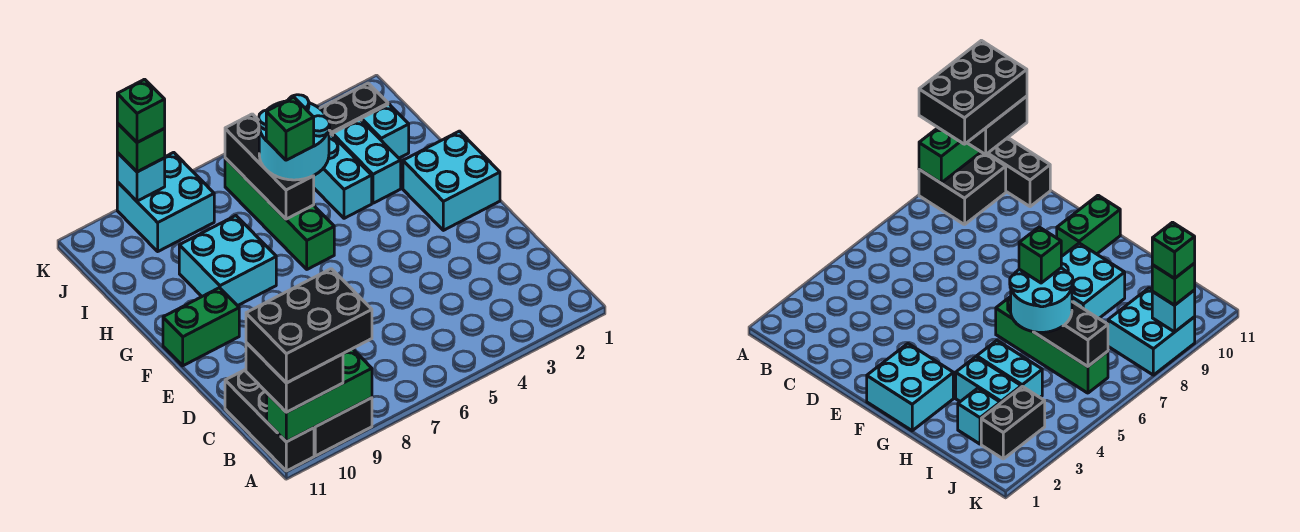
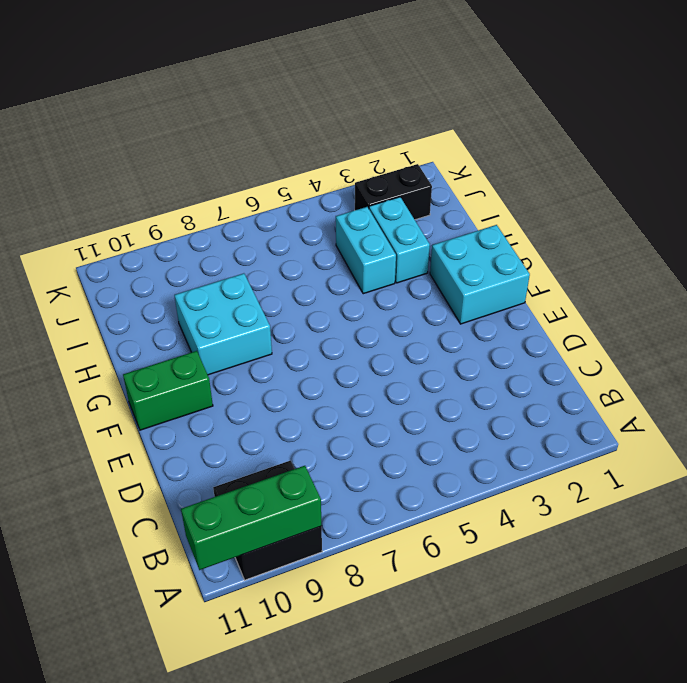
none -> black brick A11:C11 level 1
none -> green brick G6:J6 level 1
none -> cyan brick I2 level 1

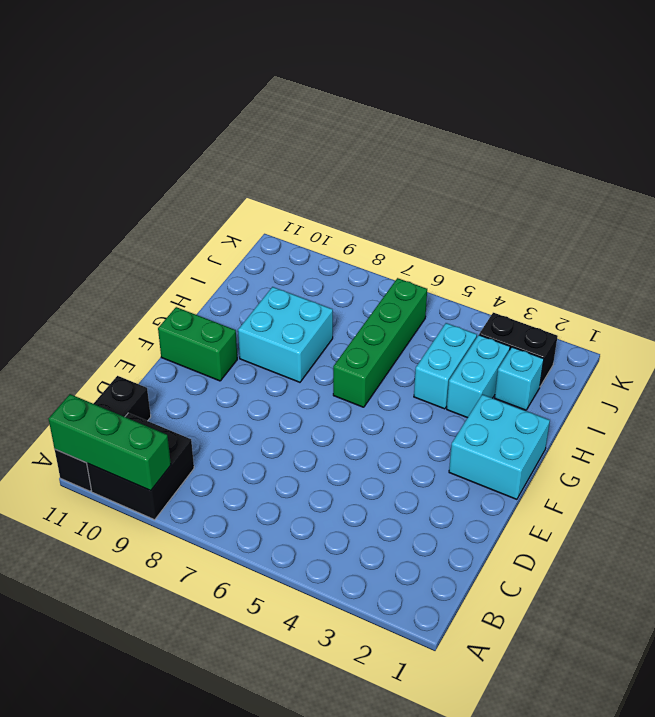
none -> cyan brick J8:K9 level 1
none -> black brick H6:J6 level 2
none -> cyan brick K9 level 2

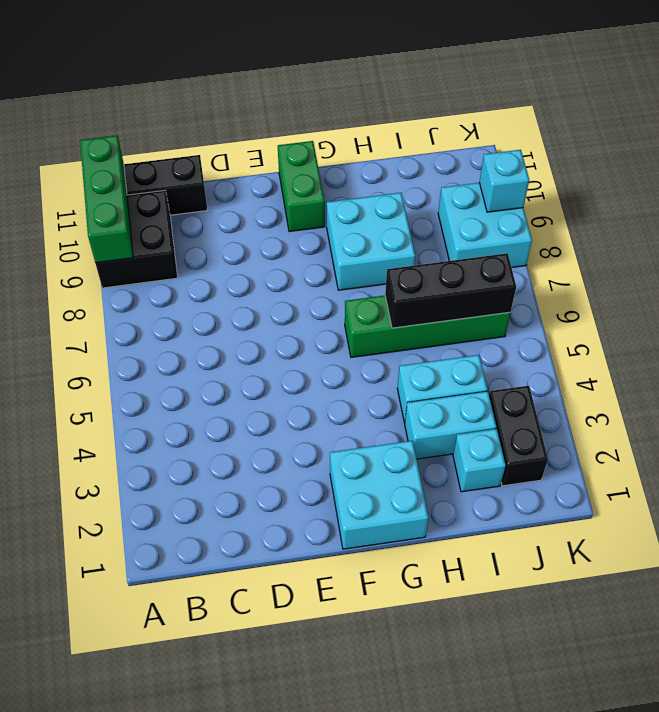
none -> black brick A10:B11 level 3
none -> cyan round brick H5:I6 level 3
none -> green brick K9 level 3

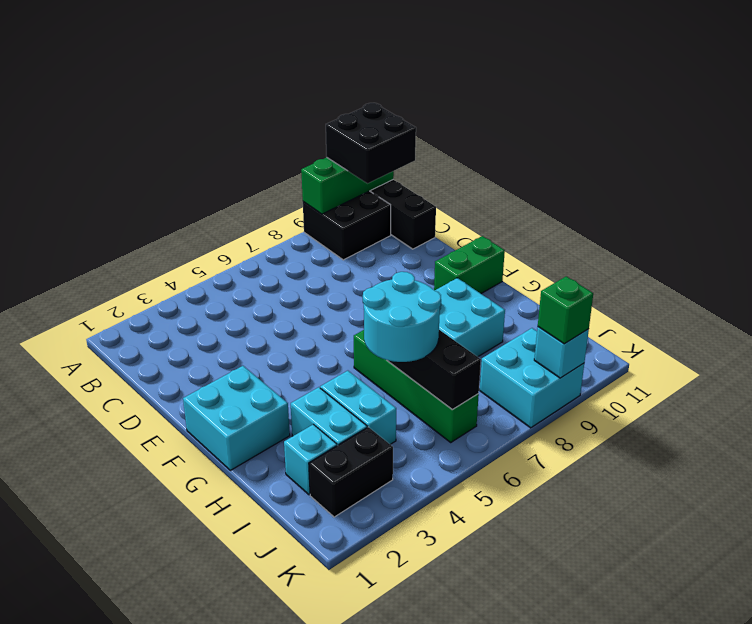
none -> black brick A9:B11 level 4
none -> green brick H6 level 4
none -> green brick K9 level 4

